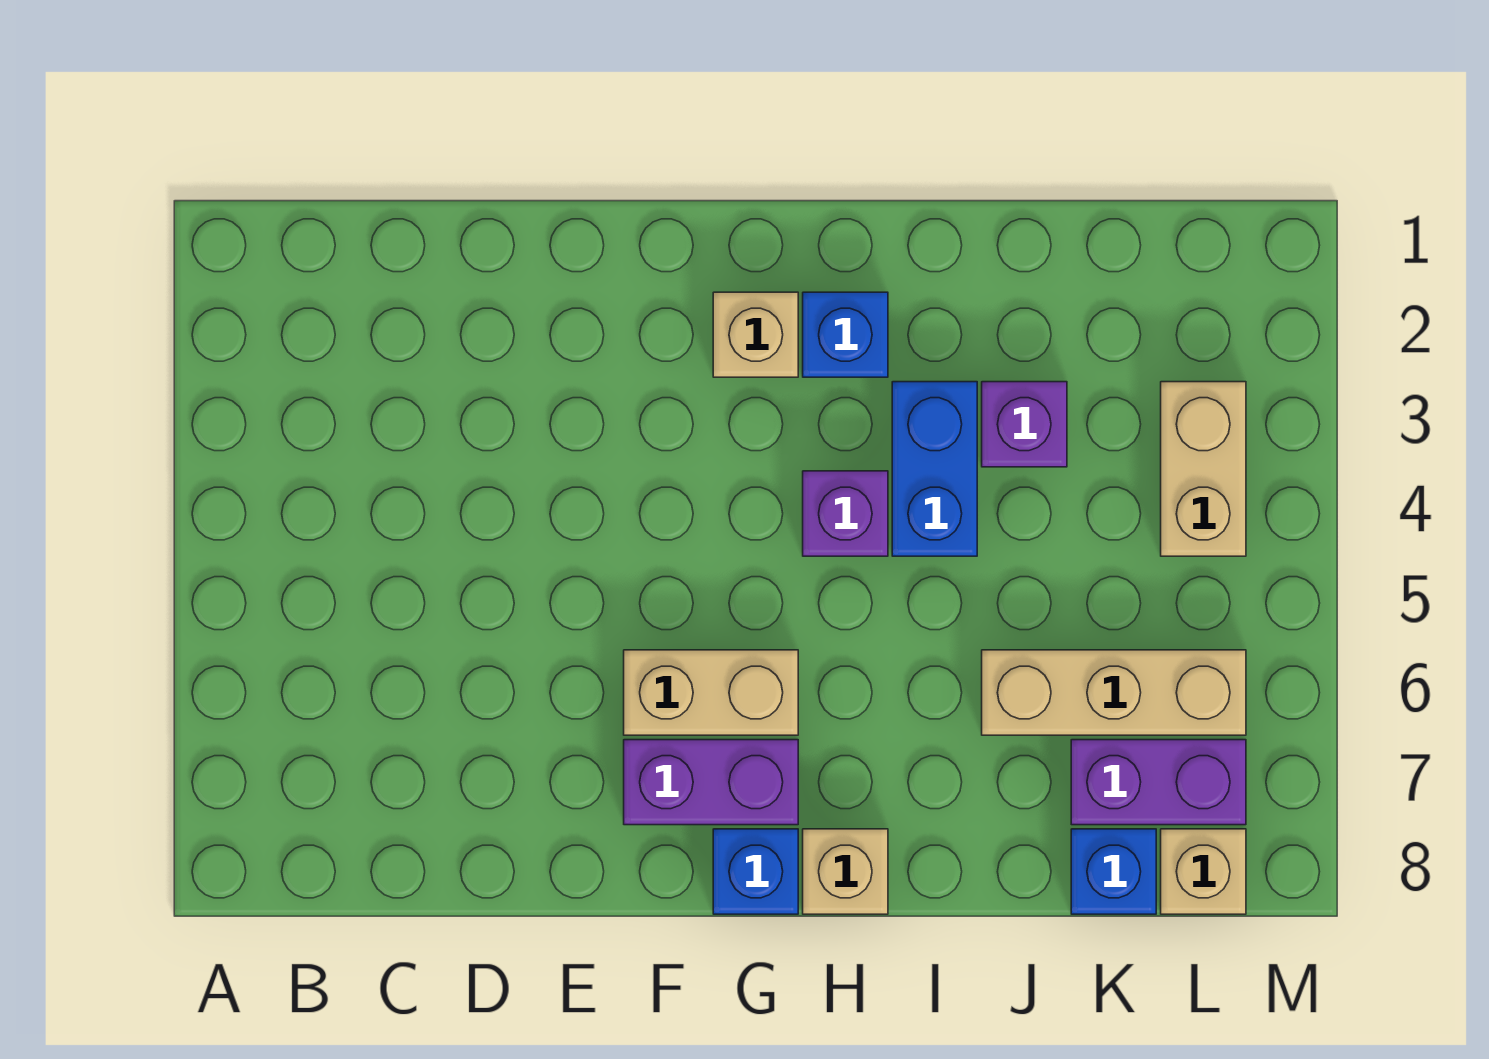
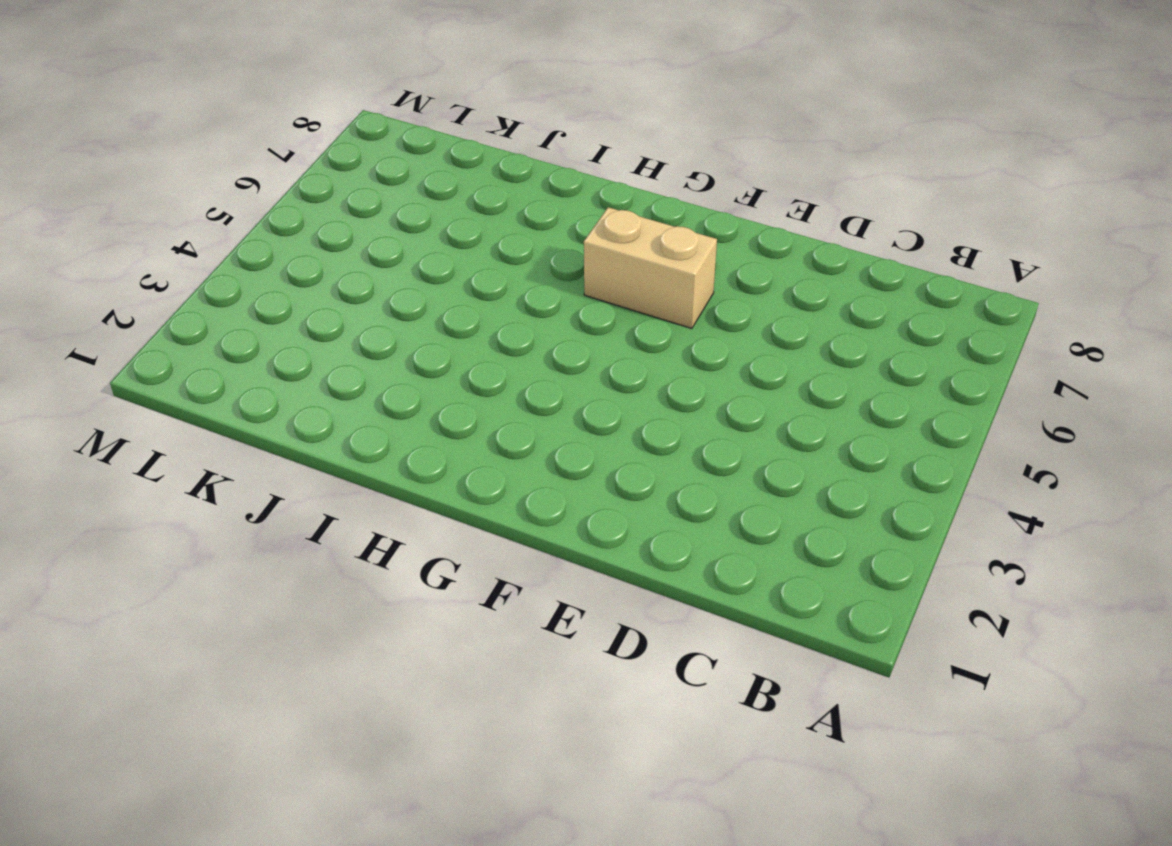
none -> purple brick F7:G7 level 1
none -> tan brick G2 level 1
none -> blue brick G8 level 1

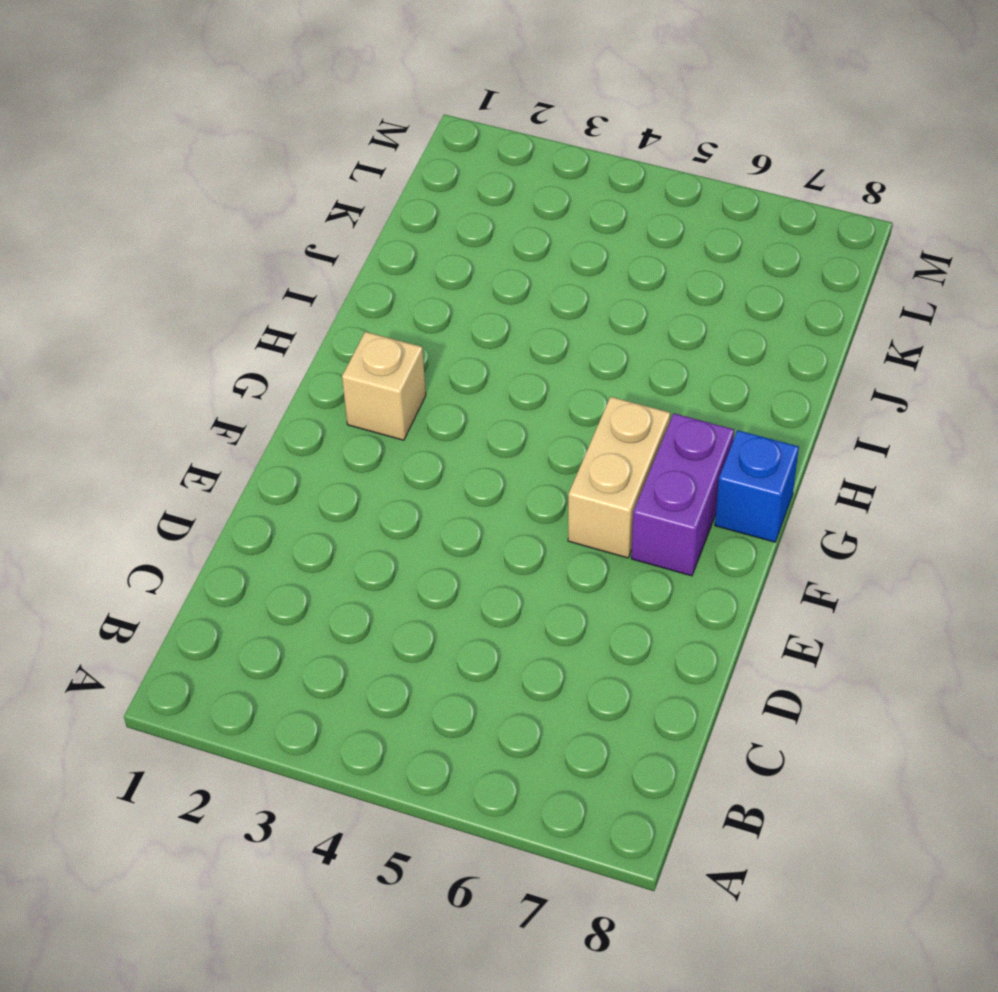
none -> blue brick H2 level 1
none -> purple brick H4 level 1
none -> tan brick H8 level 1

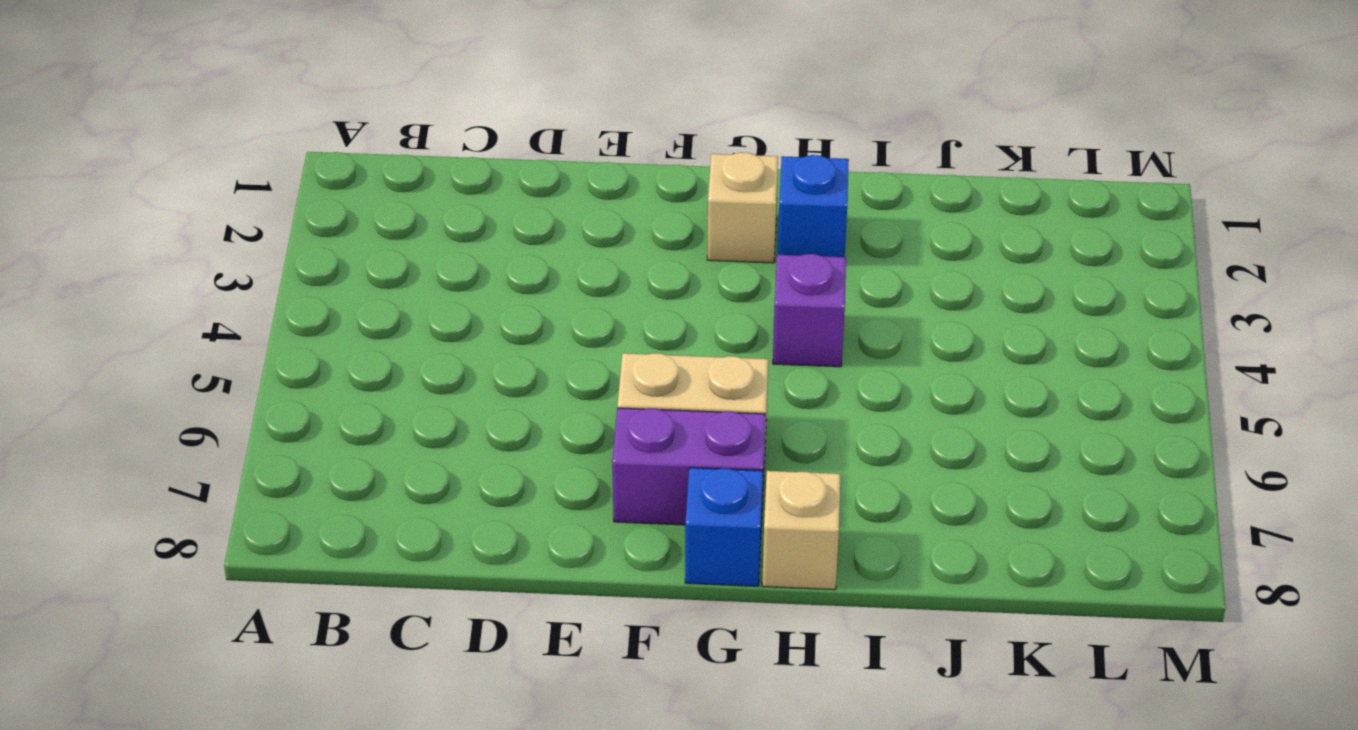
none -> blue brick I3:I4 level 1
none -> purple brick J3 level 1
none -> tan brick J6:L6 level 1

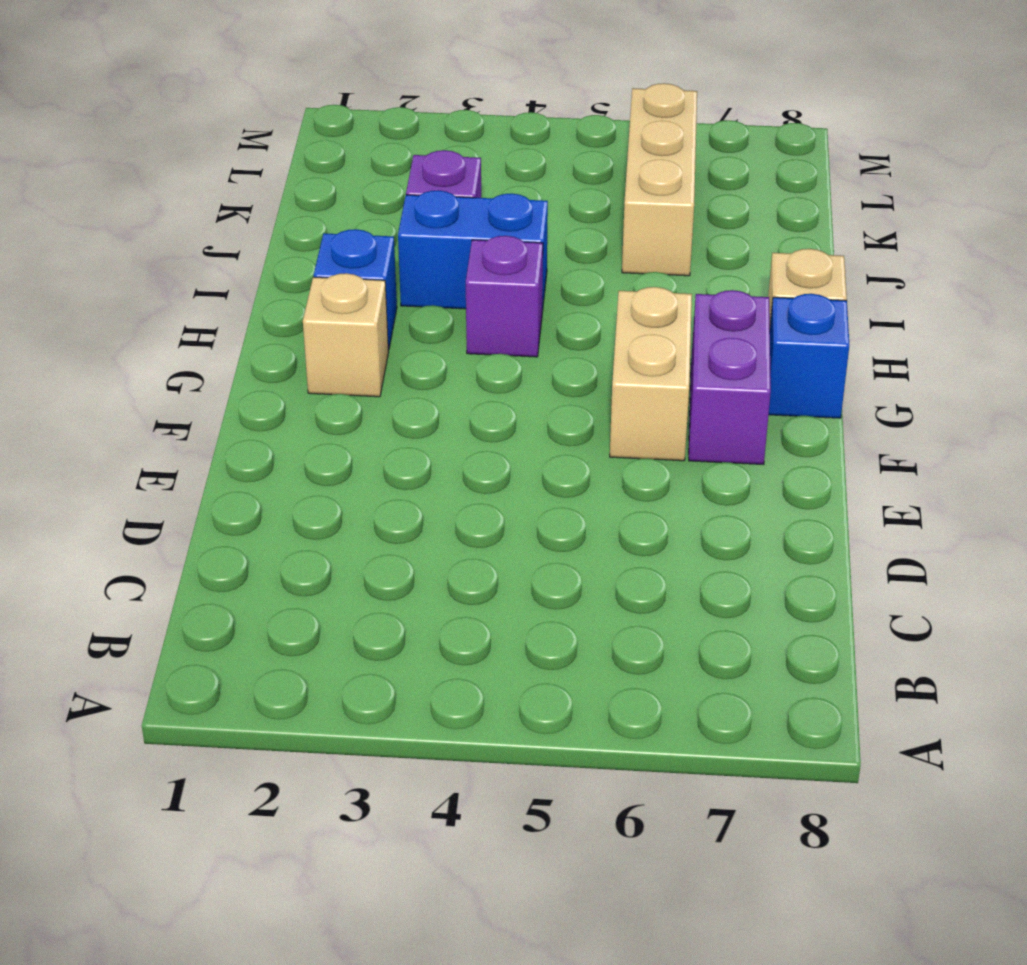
none -> purple brick K7:L7 level 1
none -> blue brick K8 level 1
none -> tan brick L3:L4 level 1

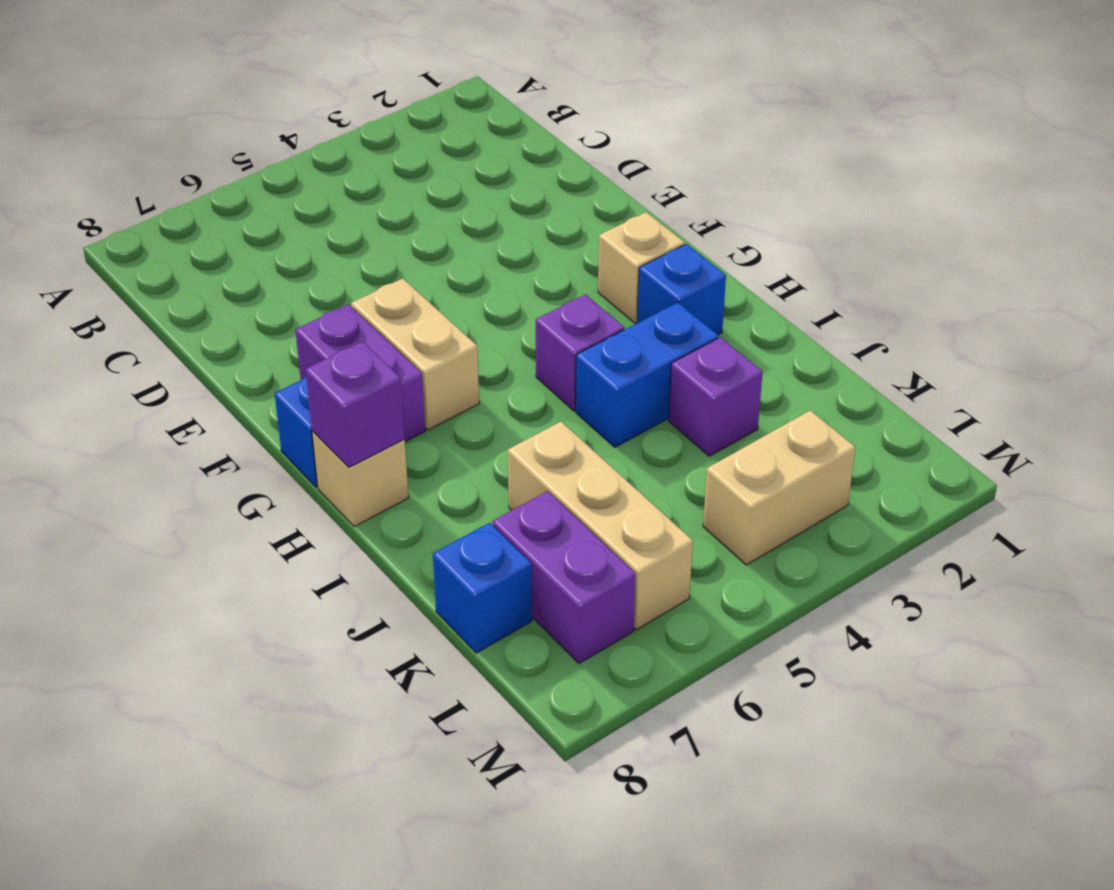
purple brick H8 level 2 -> none
none -> tan brick L8 level 1

